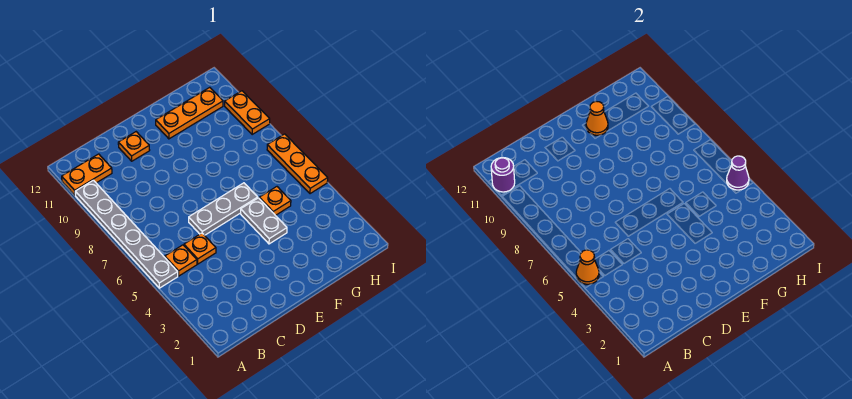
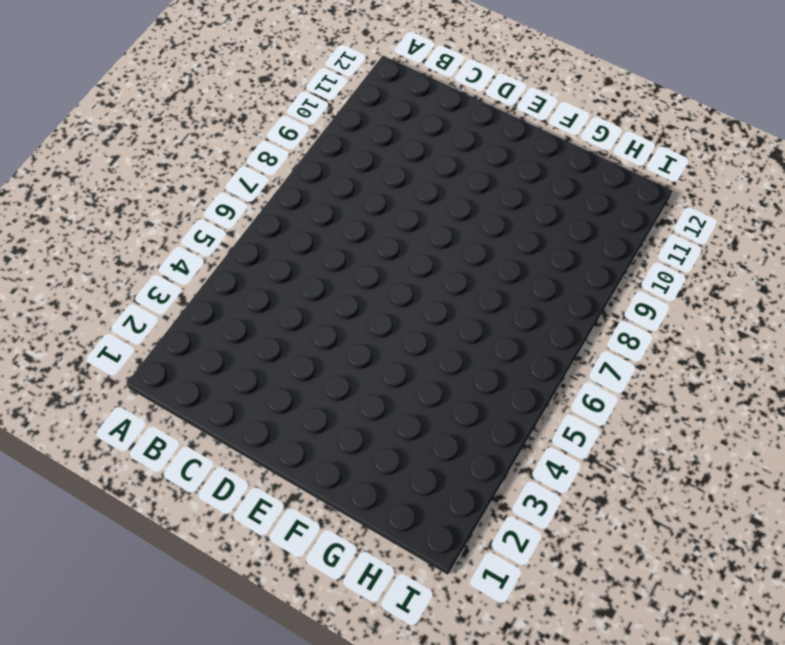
none -> grey plate A5:A10 level 1
none -> orange plate A11:B11 level 1
none -> orange plate B5 level 1

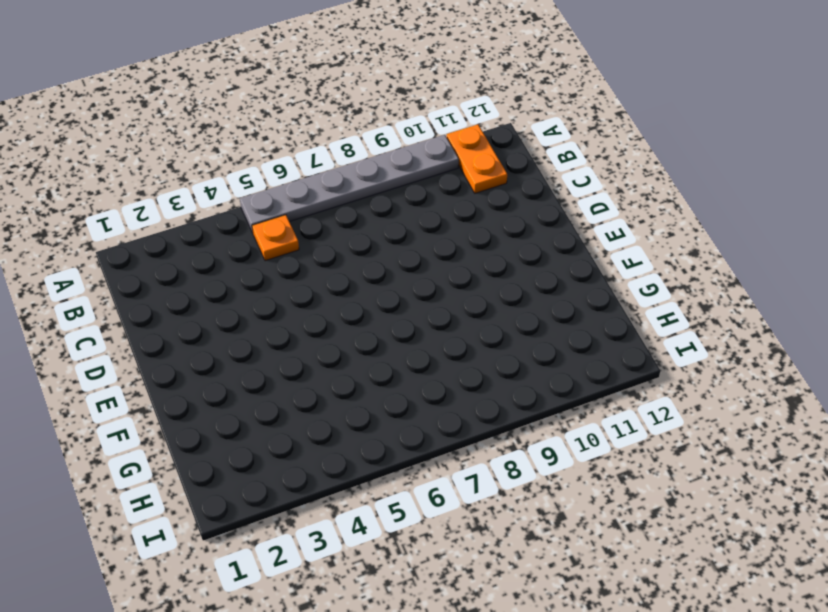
none -> orange plate C5 level 1
none -> grey plate D6:F6 level 1
none -> orange plate D11 level 1

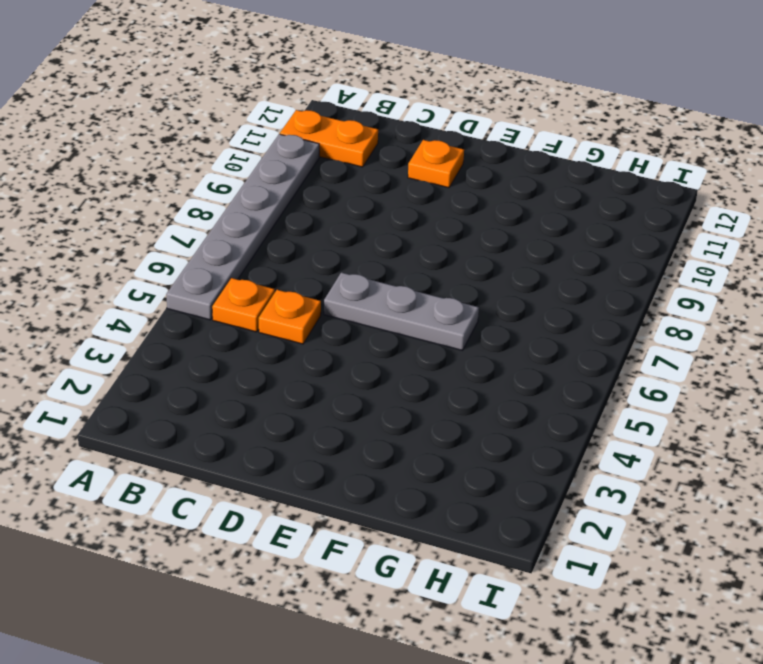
none -> grey plate F4:F5 level 1
none -> orange plate F11:H11 level 1
none -> orange plate G5 level 1

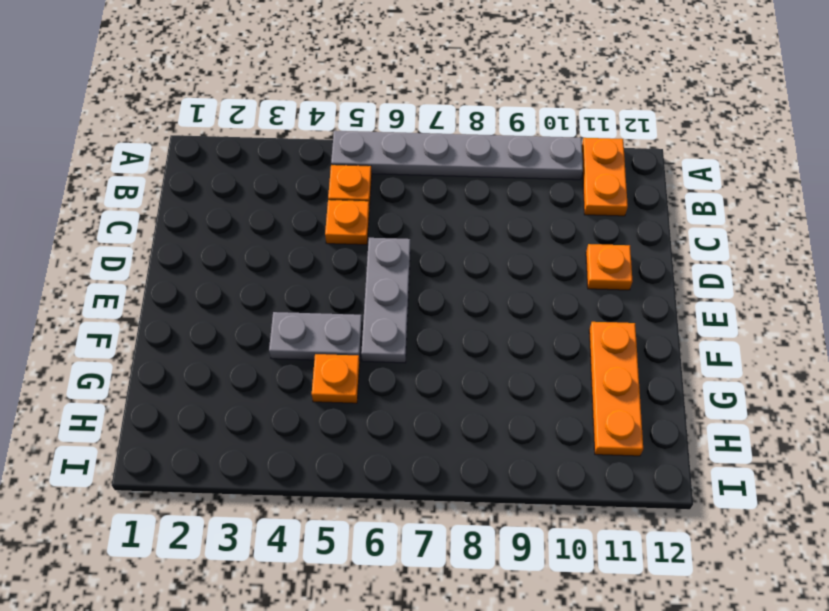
none -> orange plate I5:I7 level 1
none -> orange plate I9:I10 level 1
none -> orange cone A5 level 2

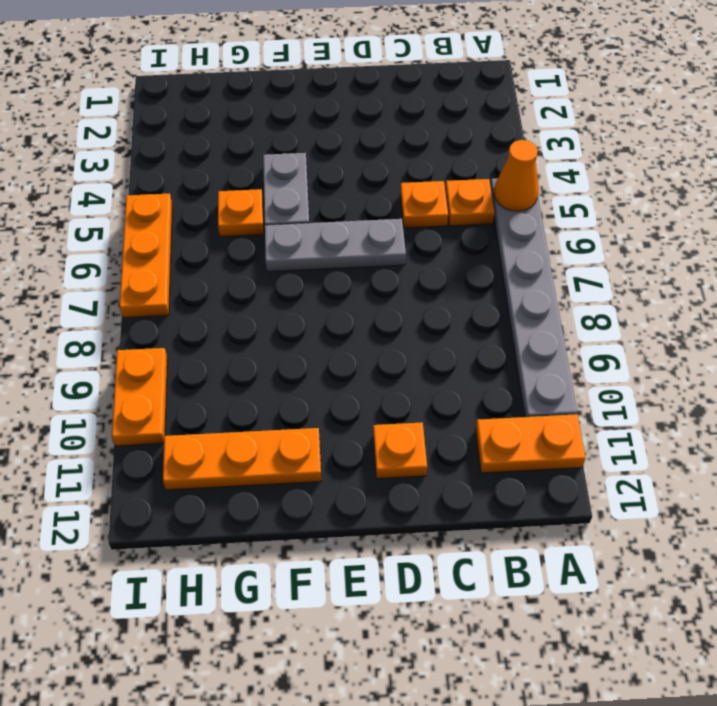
none -> purple round brick A11 level 2
none -> orange cone F11 level 2
none -> purple cone I5 level 2

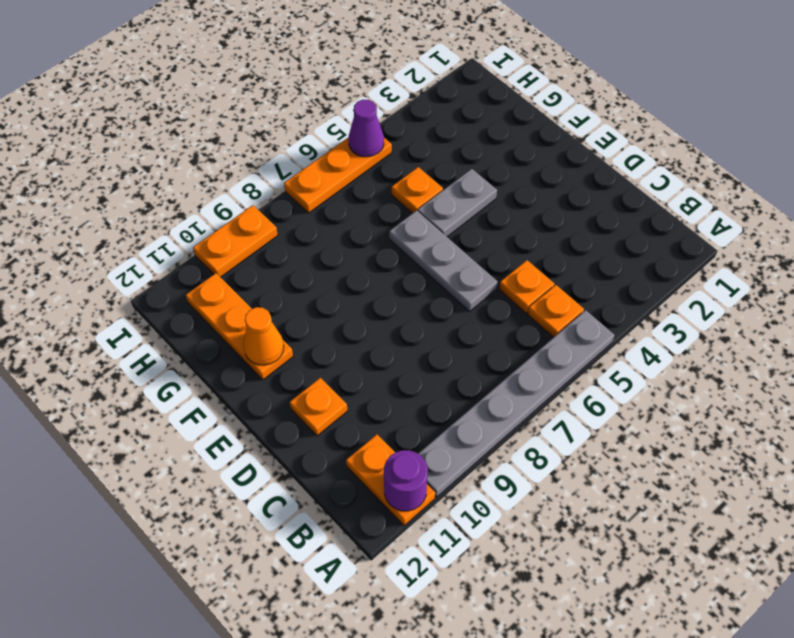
none -> orange cone A5 level 2

